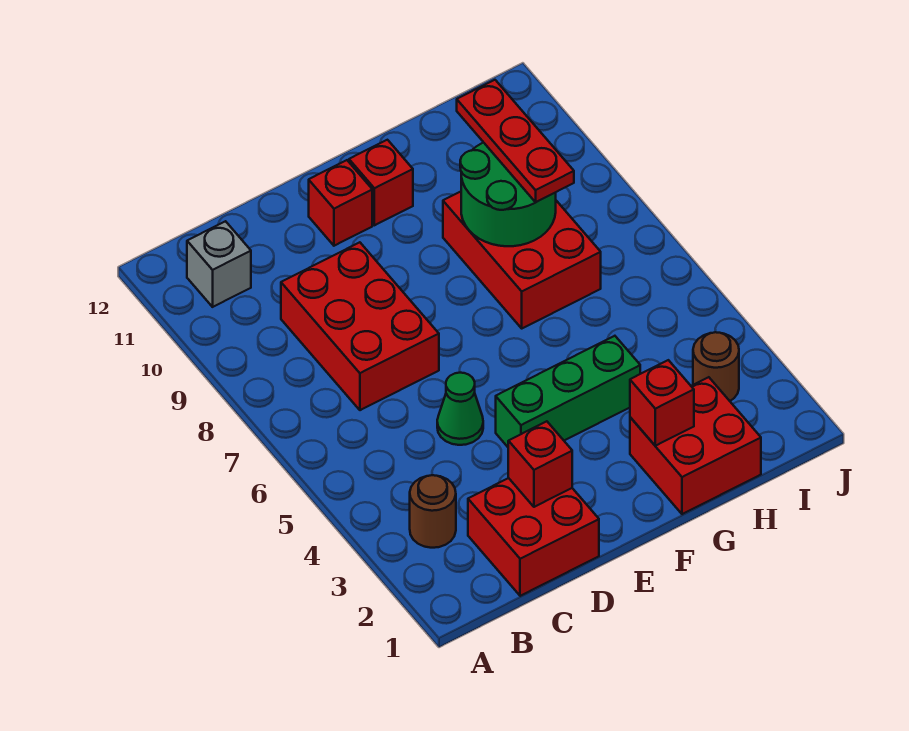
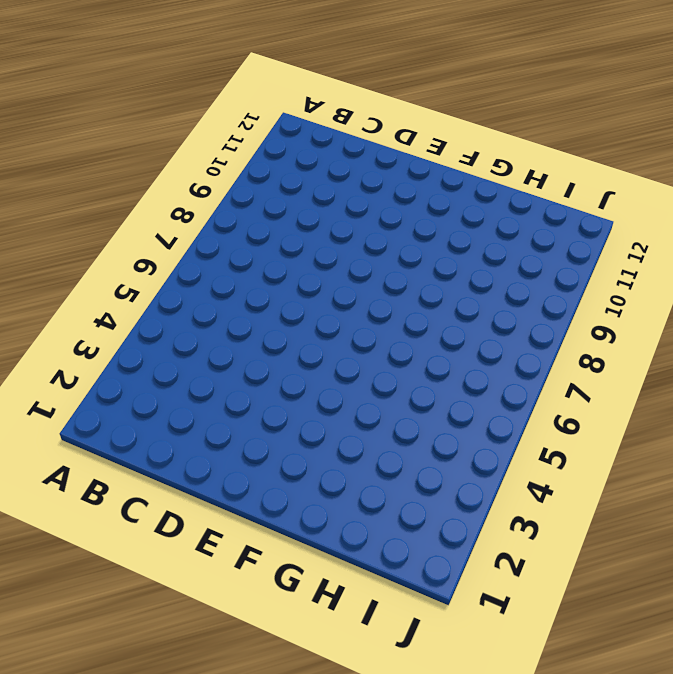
none -> brown round brick B3 level 1
none -> grey brick B11 level 1
none -> red brick C1:D2 level 1

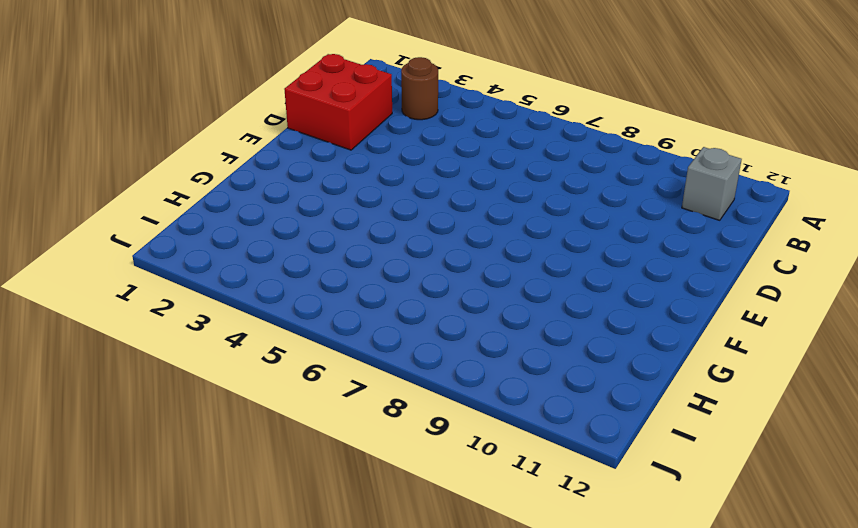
none -> red brick C7:D9 level 1
none -> green cone D5 level 1
none -> green brick E4:G4 level 1

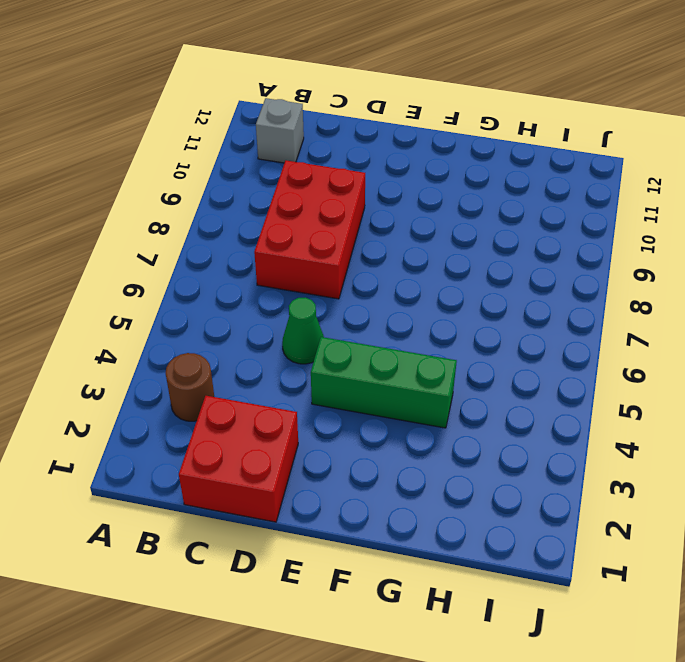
none -> red brick E11 level 1
none -> red brick F11 level 1
none -> red brick G1:H2 level 1

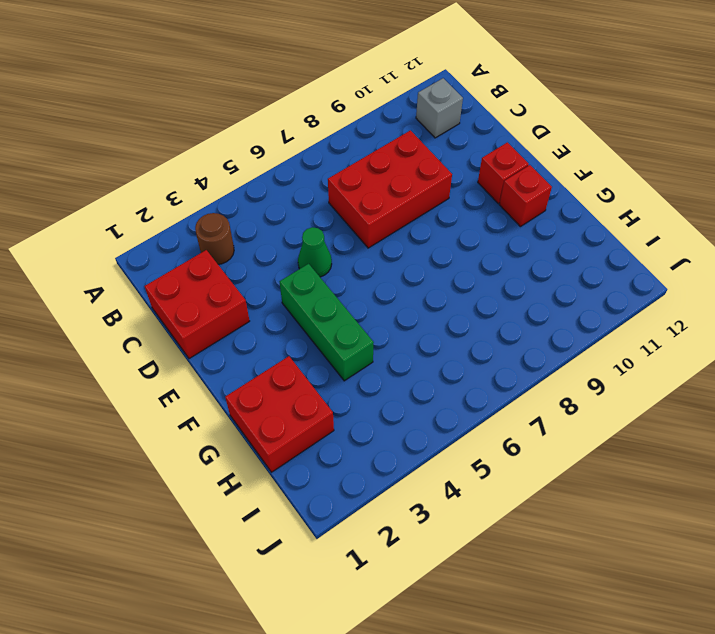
none -> red brick G7:H9 level 1
none -> brown round brick I3 level 1
none -> red brick D2 level 2

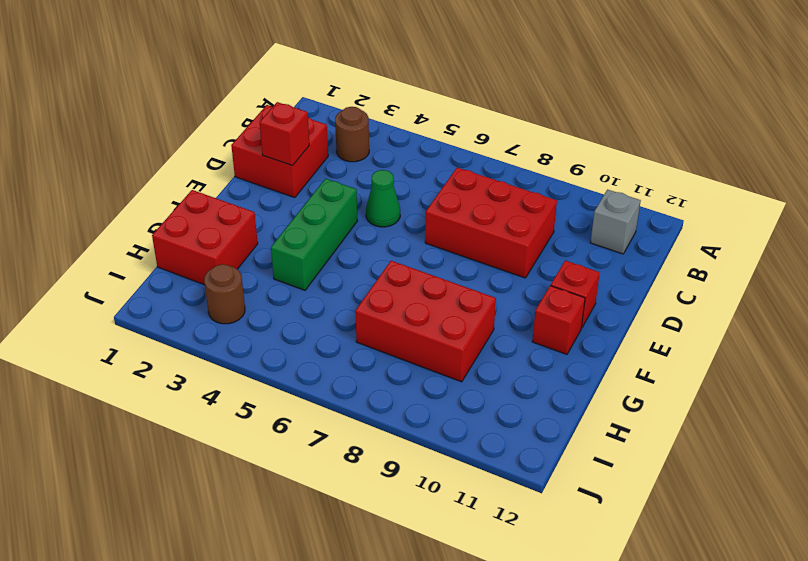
none -> red brick G2 level 2
none -> green round brick G8:H9 level 2
none -> red plate H8:H10 level 3

